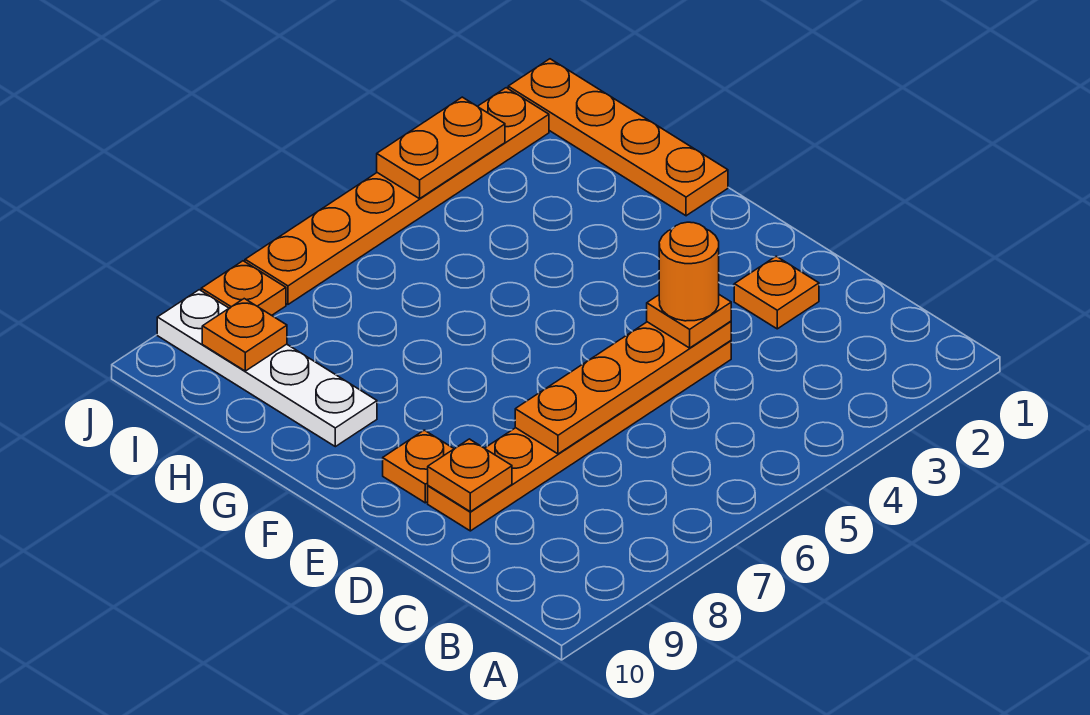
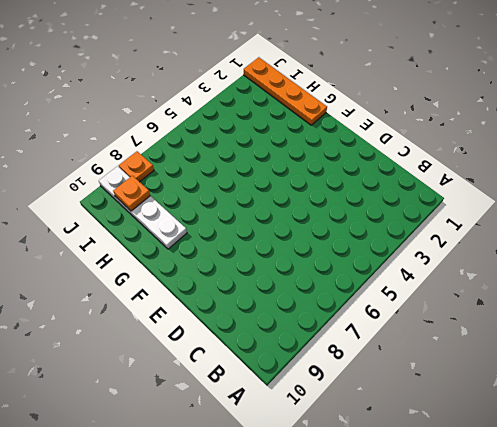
none -> orange plate D2 level 1
none -> orange plate D4:D9 level 1
none -> orange plate E9 level 1

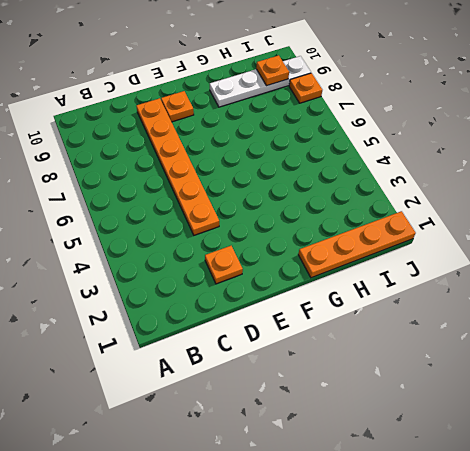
none -> orange plate J2:J7 level 1
none -> orange plate D4:D7 level 2
none -> orange plate D9 level 2

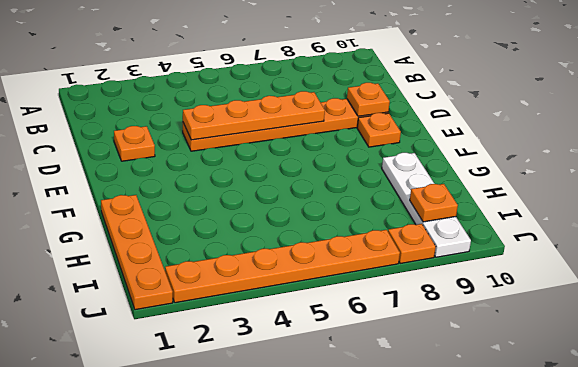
none -> orange plate J3:J4 level 2
none -> orange plate D4 level 3
none -> orange round brick D4 level 4

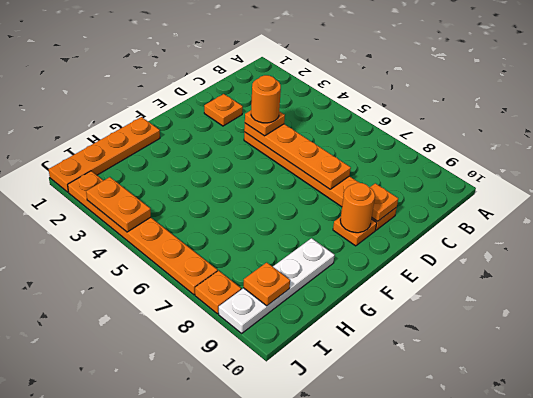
orange round brick E9 level 2 -> none

